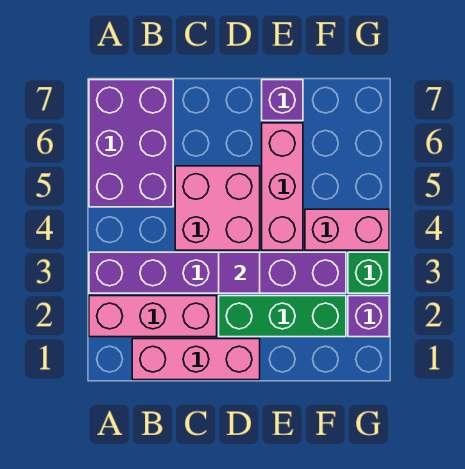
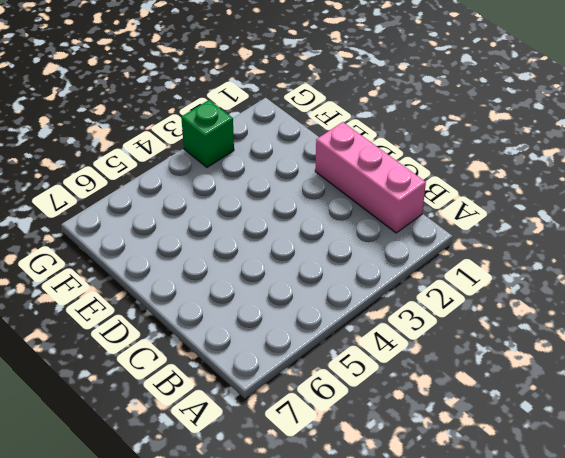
none -> pink brick A2:C2 level 1
none -> purple brick A3:F3 level 1
none -> purple brick A5:B7 level 1

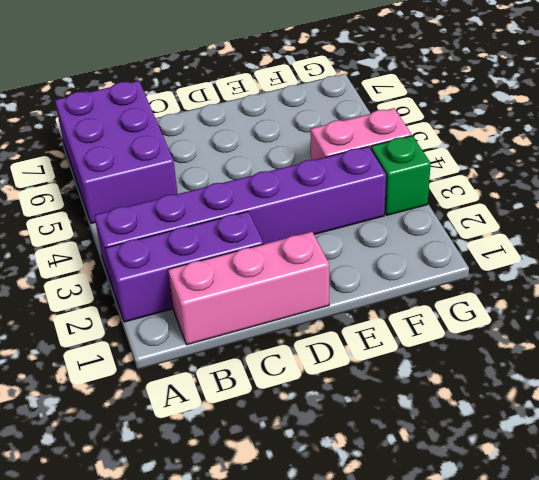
purple brick A2:C2 level 1 -> pink brick A2:C2 level 1
none -> pink brick C4:D5 level 1
none -> green brick D2:F2 level 1
none -> pink brick E4:E6 level 1

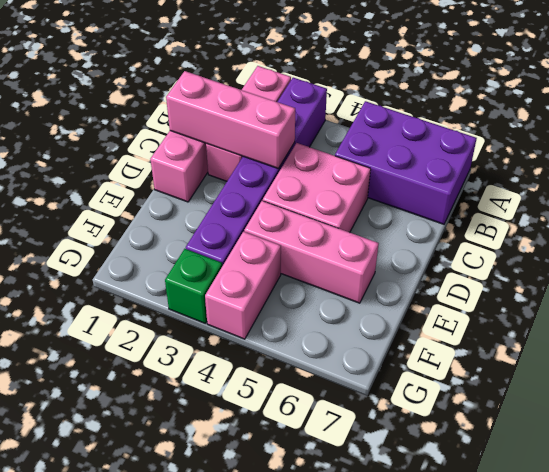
pink brick C1:C3 level 2 -> none
none -> green brick D2:F2 level 1
none -> purple brick E7 level 1
none -> purple brick G2 level 1

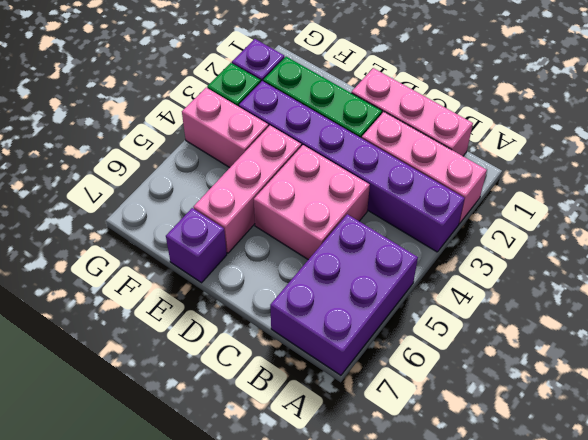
none -> purple tile D3 level 2

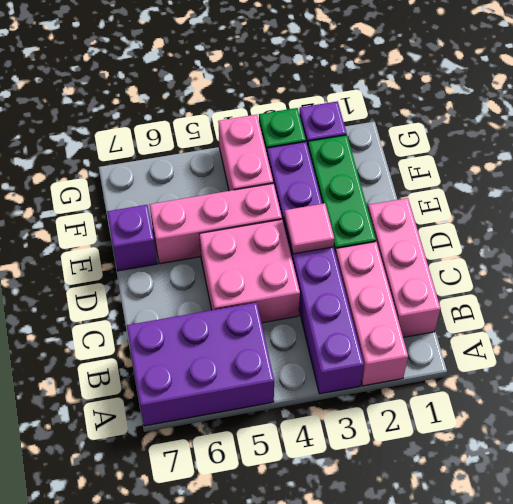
pink tile D3 level 2 -> purple tile D3 level 2

